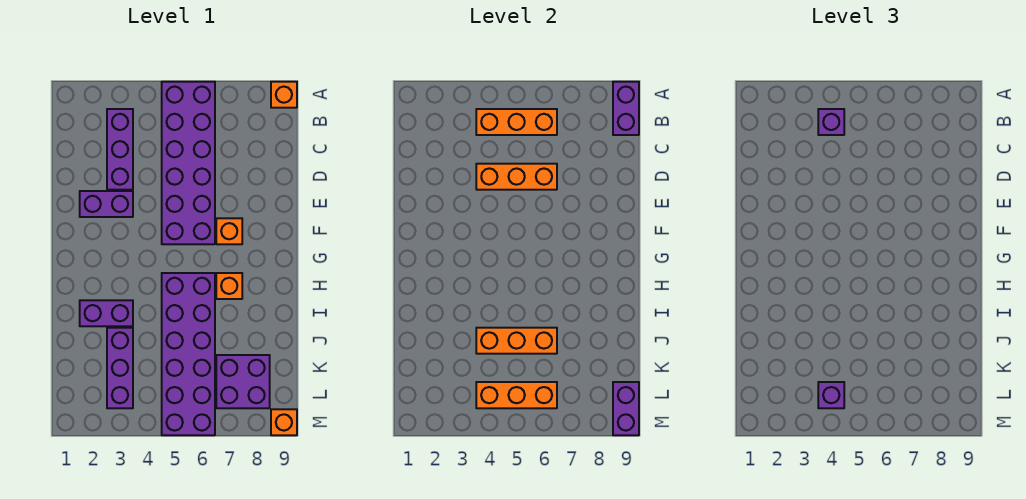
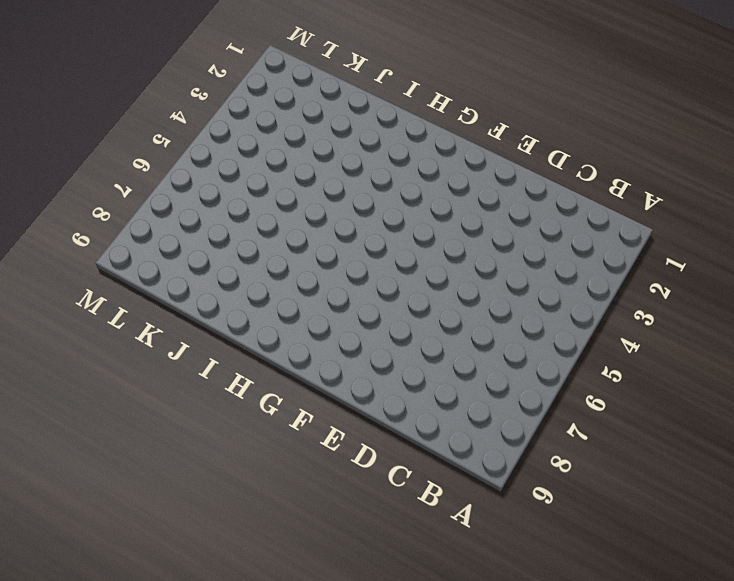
none -> purple brick A5:F6 level 1
none -> orange brick A9 level 1
none -> purple brick B3:D3 level 1

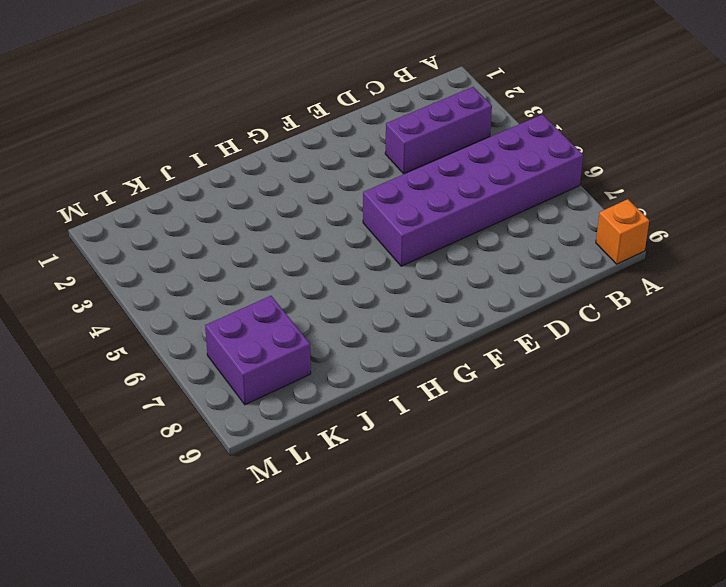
none -> purple brick E2:E3 level 1
none -> orange brick F7 level 1
none -> purple brick H5:M6 level 1

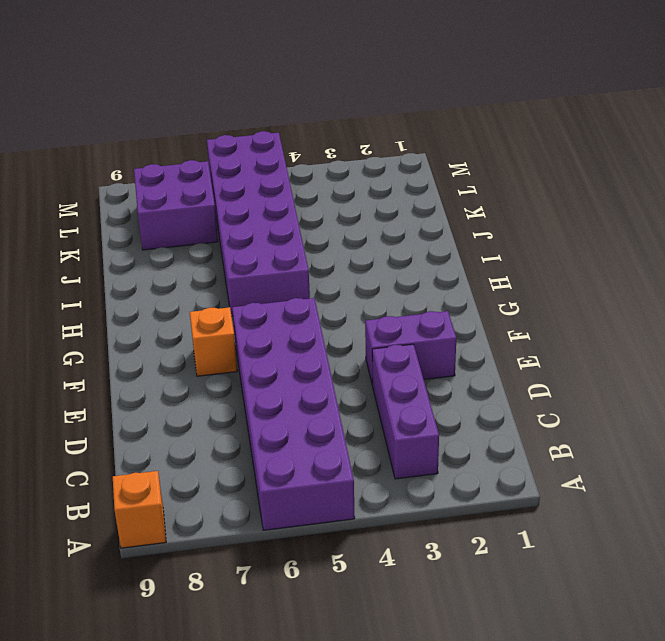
none -> orange brick H7 level 1
none -> purple brick I2:I3 level 1
none -> purple brick J3:L3 level 1

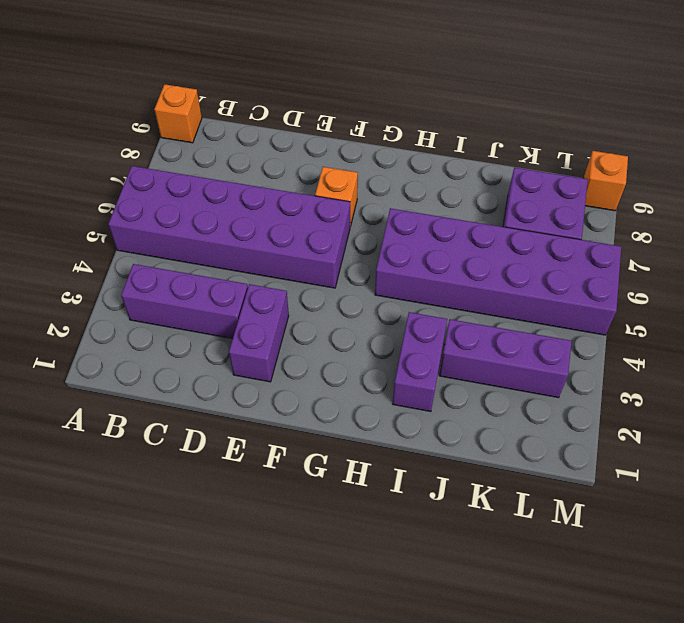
none -> orange brick H7 level 1
none -> purple brick A9:B9 level 2
none -> orange brick B4:B6 level 2

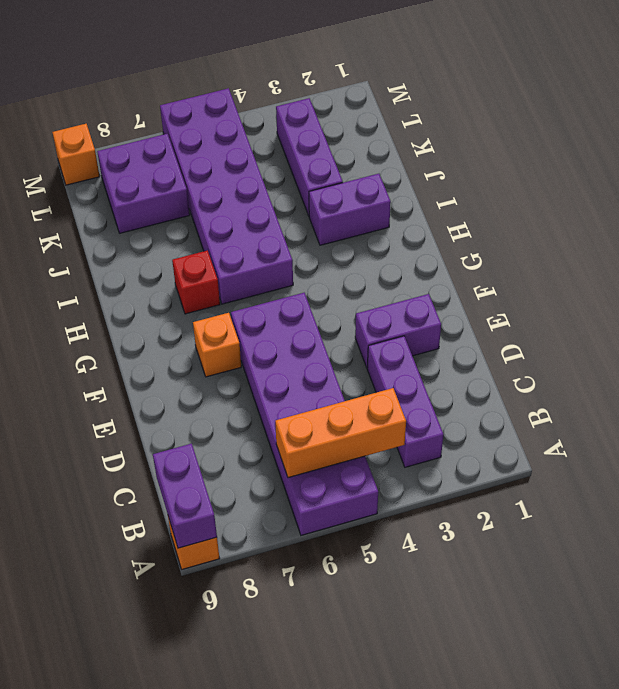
red brick H7 level 1 -> orange brick H7 level 1
none -> orange brick D4:D6 level 2
none -> orange brick J4:J6 level 2
none -> orange brick L4:L6 level 2

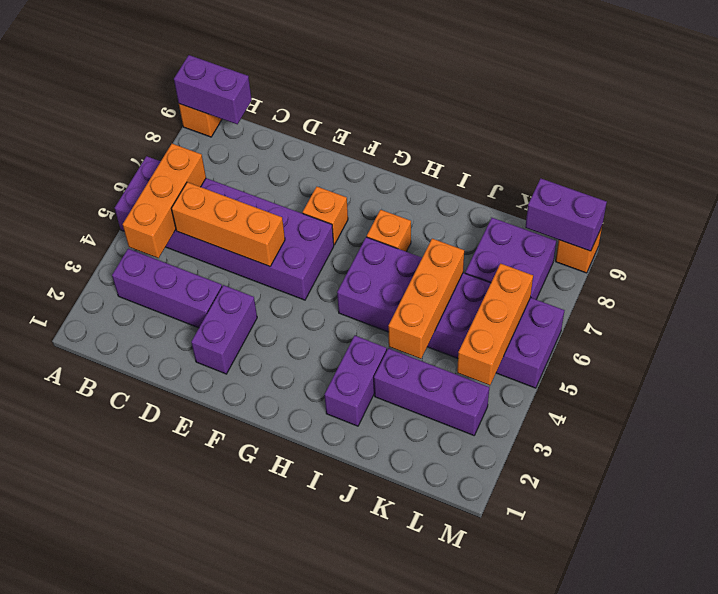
orange brick C5:E5 level 2 -> orange brick D4:D6 level 2
none -> purple brick B4 level 3
none -> purple brick L4 level 3

